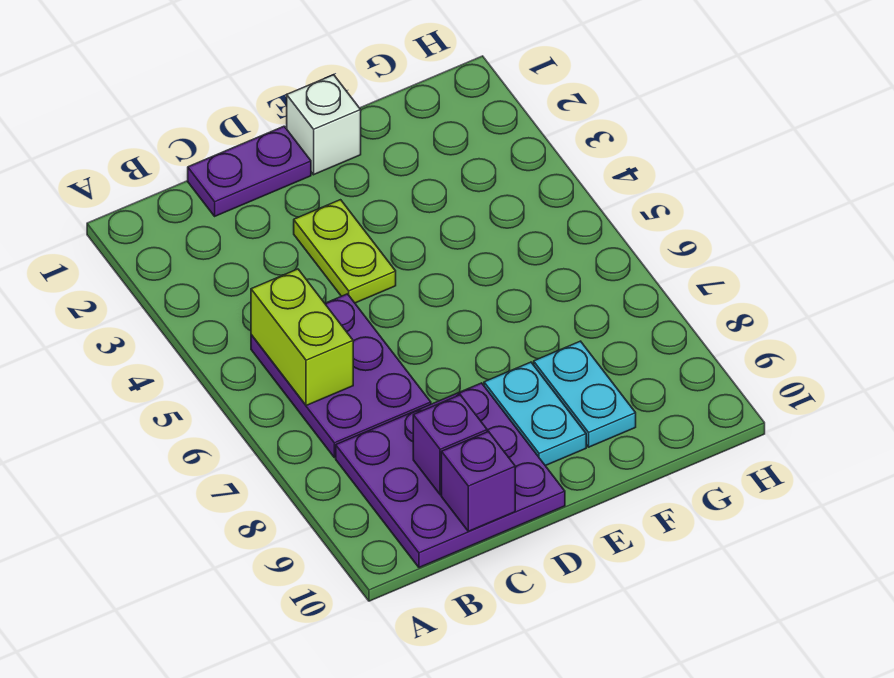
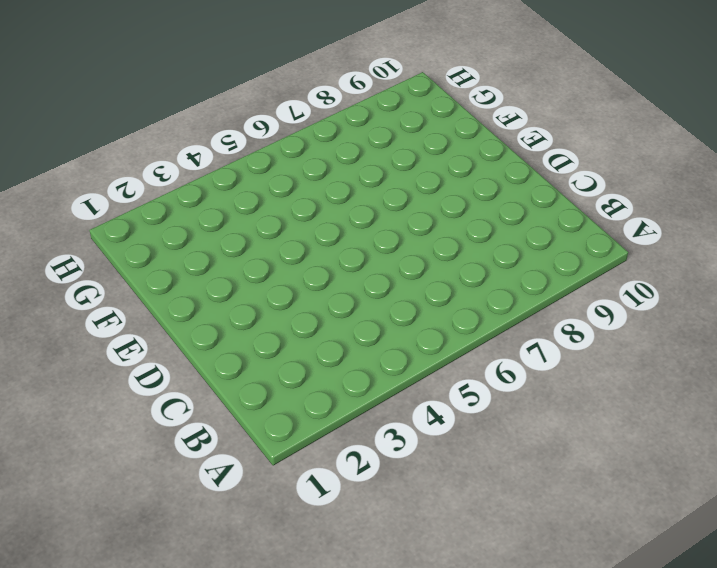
none -> purple plate B5:C7 level 1
none -> purple plate B8:D10 level 1

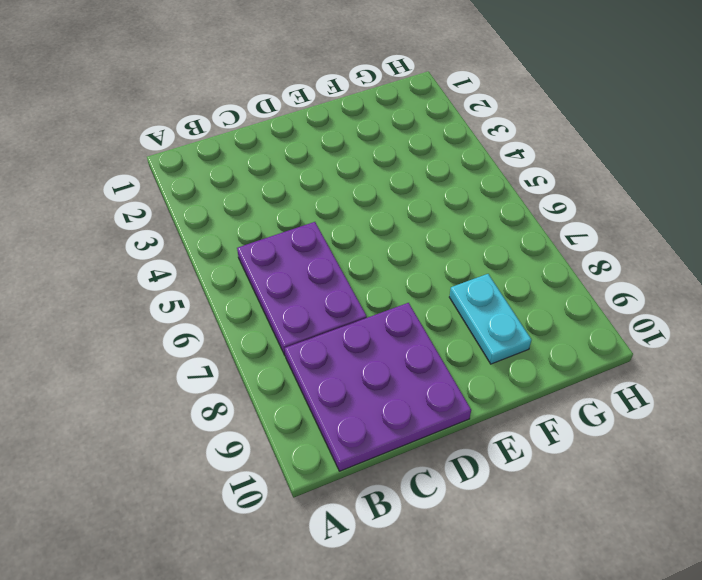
none -> purple plate C1:D1 level 1
none -> lime plate D3:D4 level 1

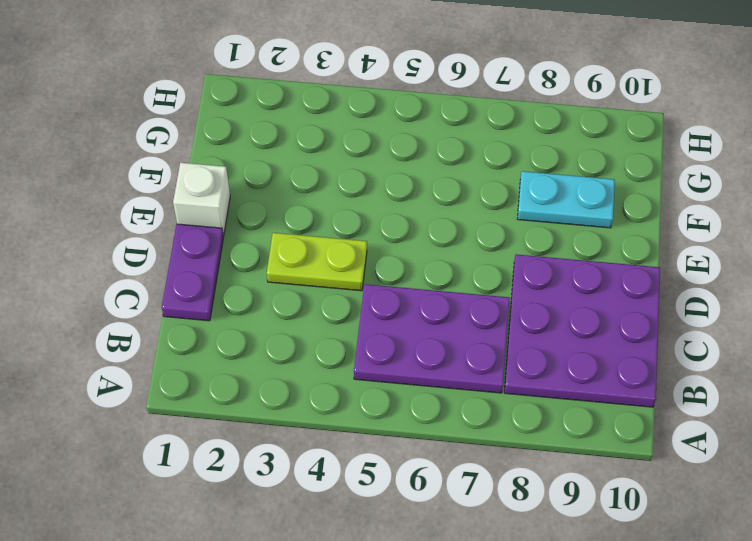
none -> cyan plate E8:E9 level 1
none -> lime brick B5:B6 level 2

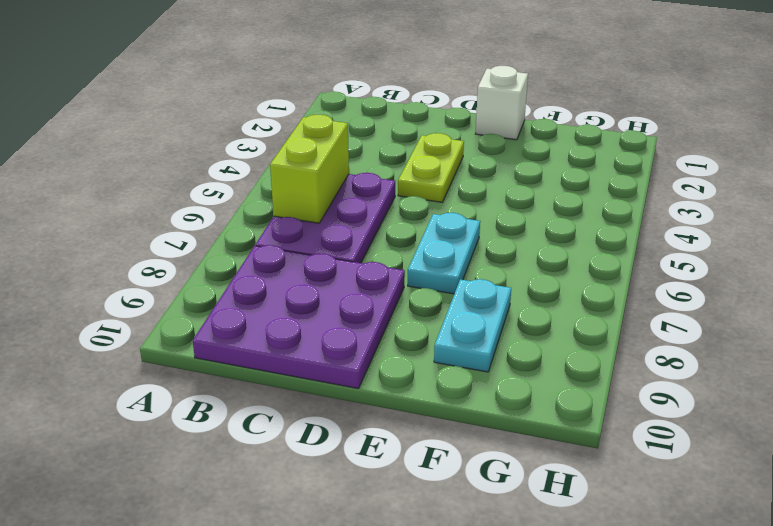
cyan plate E6:E7 level 1 -> cyan plate E8:E9 level 1
none -> purple plate C1:D1 level 1
none -> purple brick C9 level 2

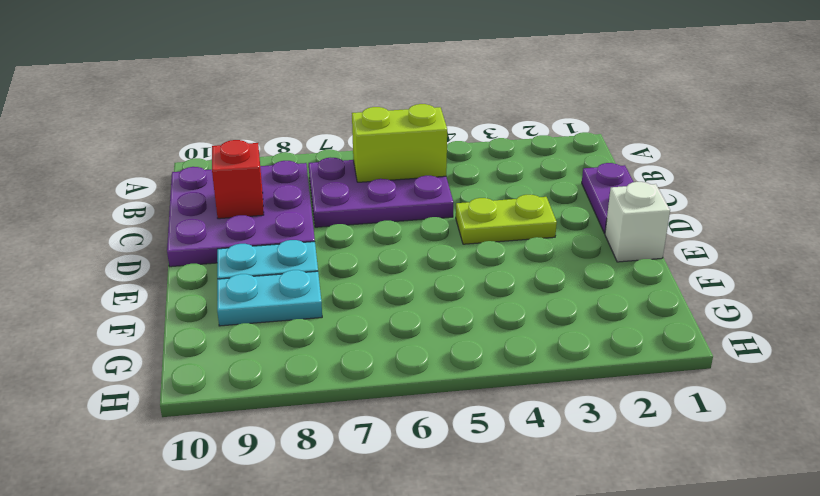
red brick C9 level 2 -> purple brick C9 level 2
none -> purple brick C10 level 2

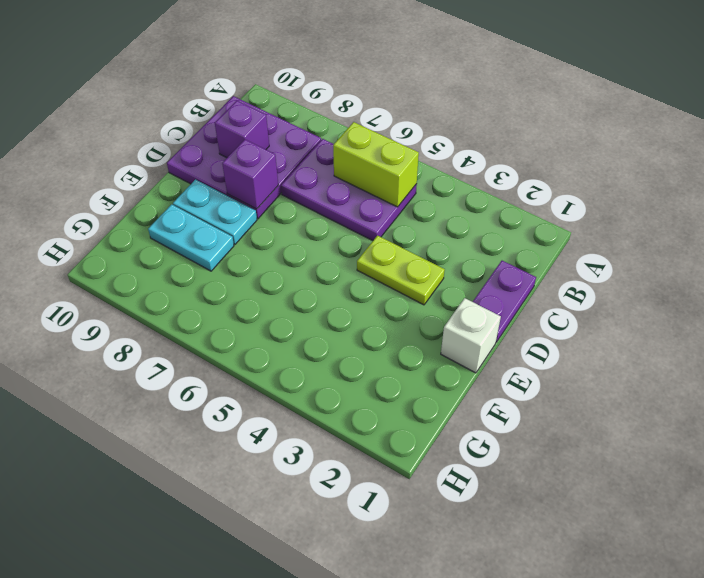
purple brick D8 level 2 -> purple brick C10 level 2

